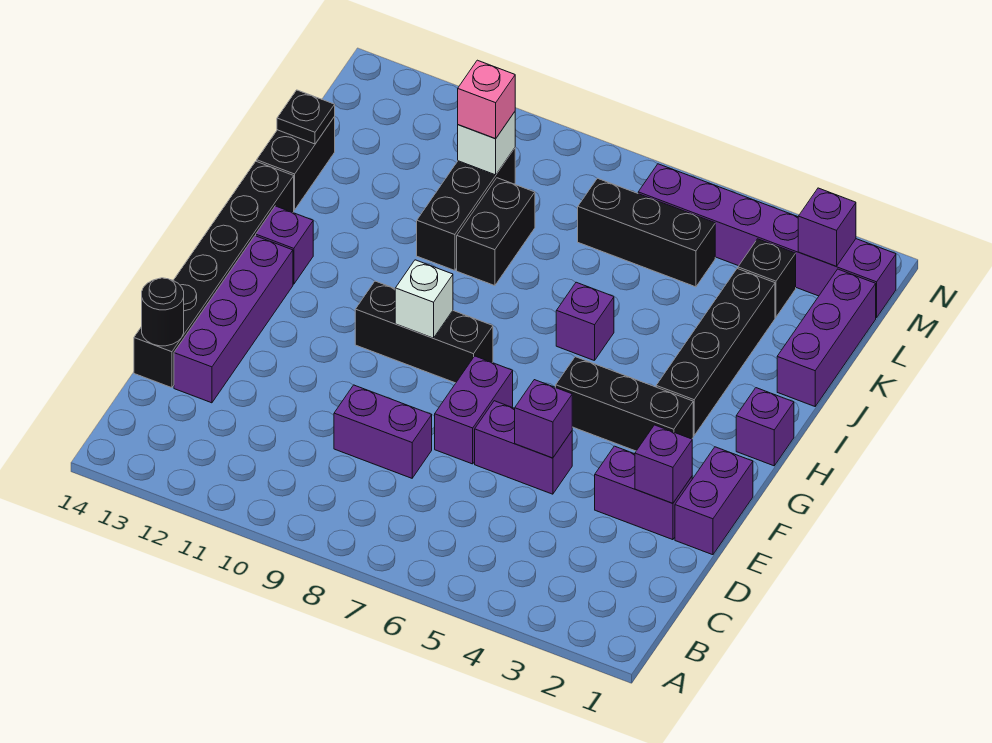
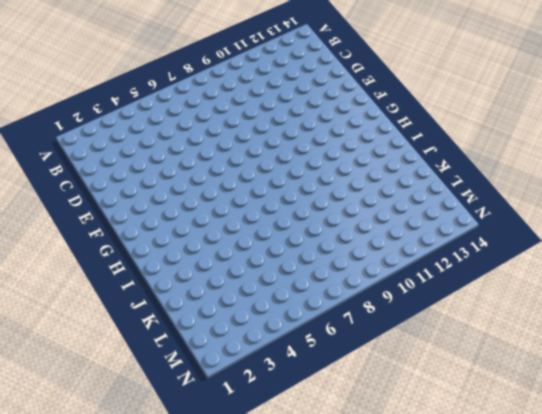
none -> purple brick D8:D9 level 1
none -> purple brick D13:G13 level 1
none -> black brick D14:I14 level 1

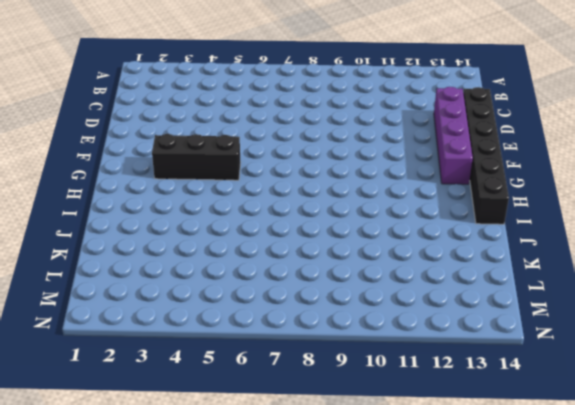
none -> purple brick D8:D9 level 1
none -> purple brick E1:F1 level 1
none -> purple brick E2:E3 level 1

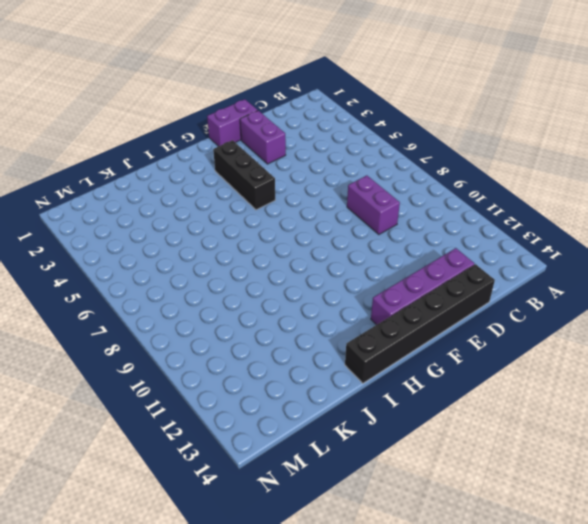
none -> purple brick E5:E6 level 1
none -> purple brick E7:F7 level 1
none -> black brick G8:G10 level 1

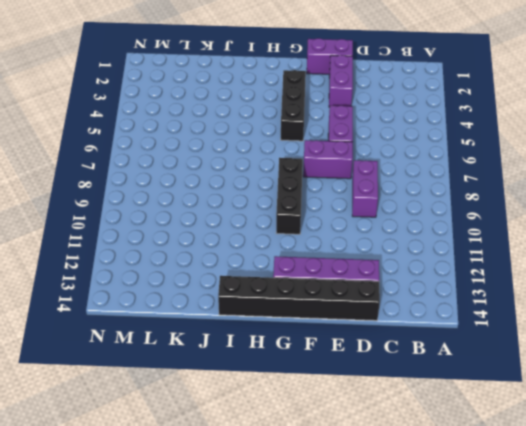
none -> purple brick H1 level 1
none -> black brick H3:K3 level 1
none -> purple brick H13 level 1

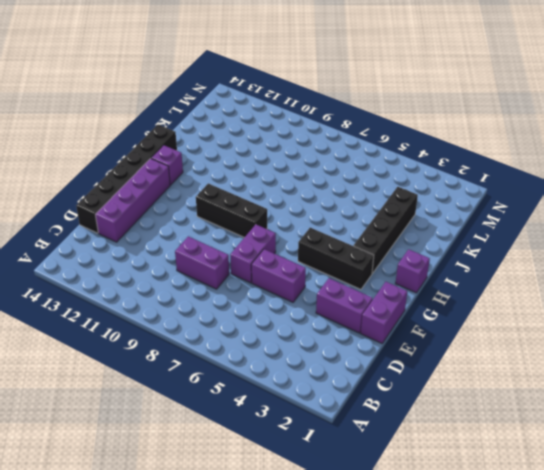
none -> purple brick I6 level 1
none -> purple brick J1:L1 level 1
none -> black brick J9:K9 level 1

